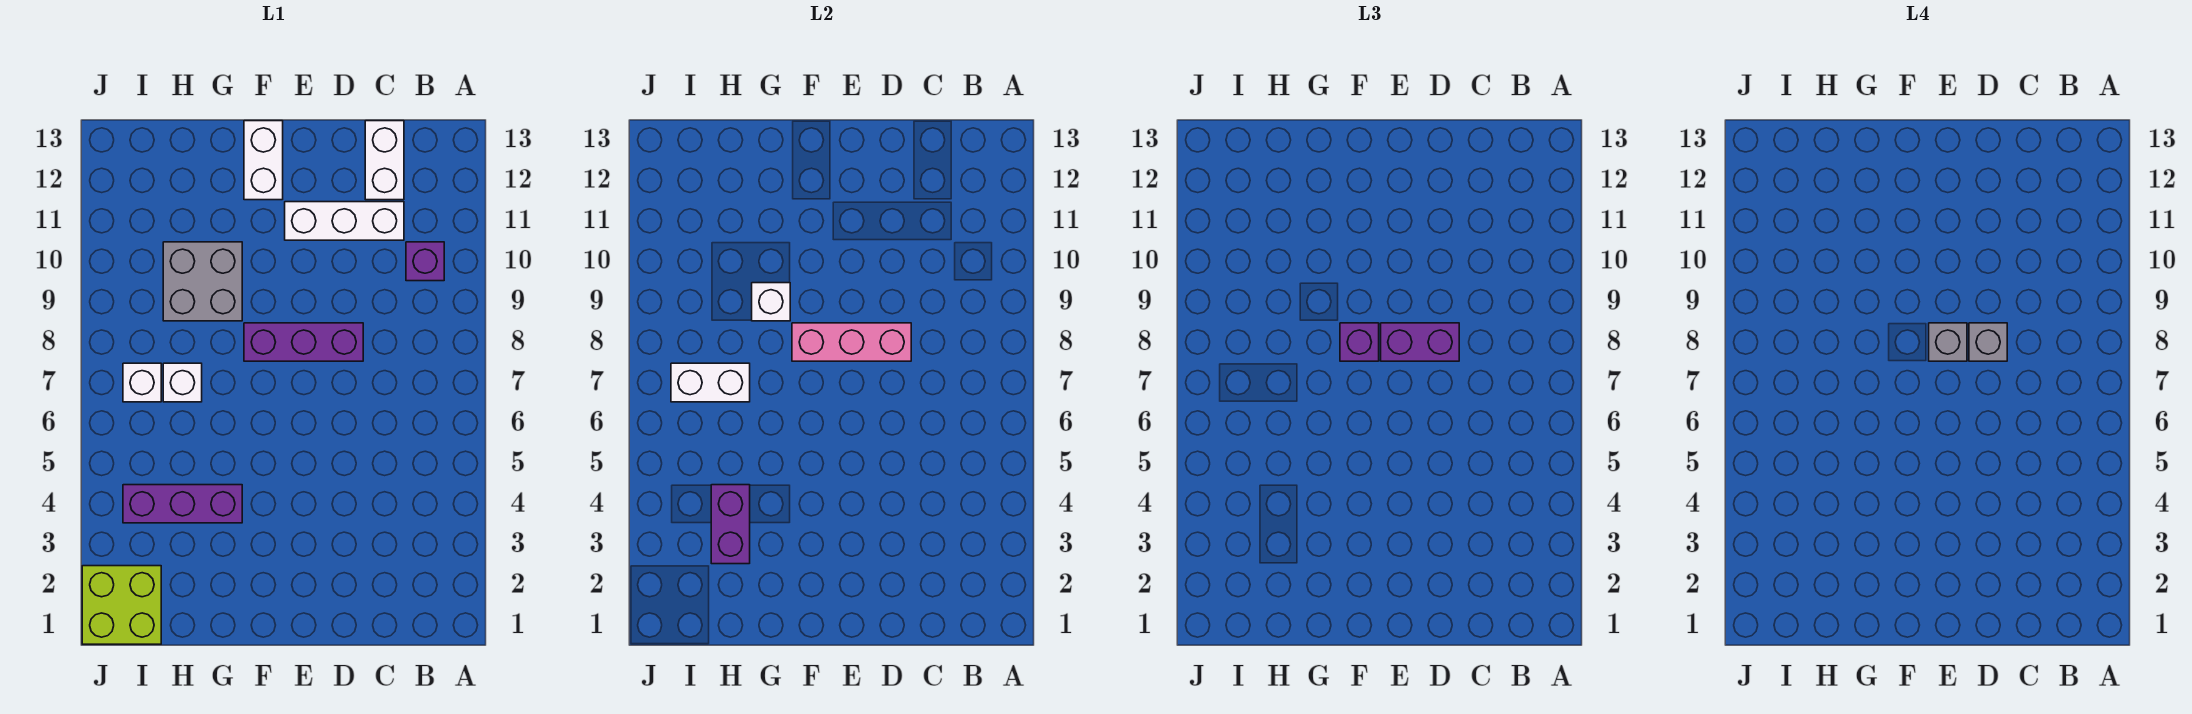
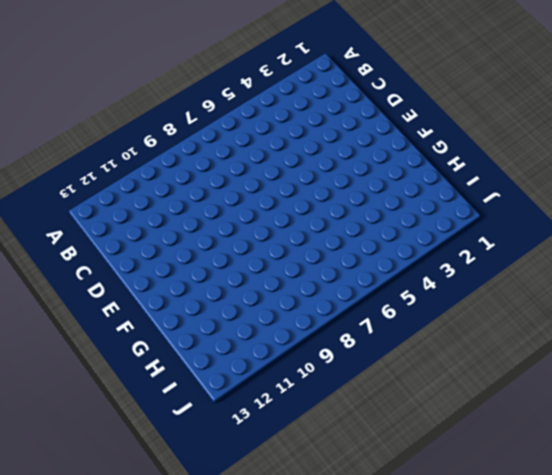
none -> purple brick B10 level 1
none -> white brick C11:E11 level 1
none -> white brick C12:C13 level 1

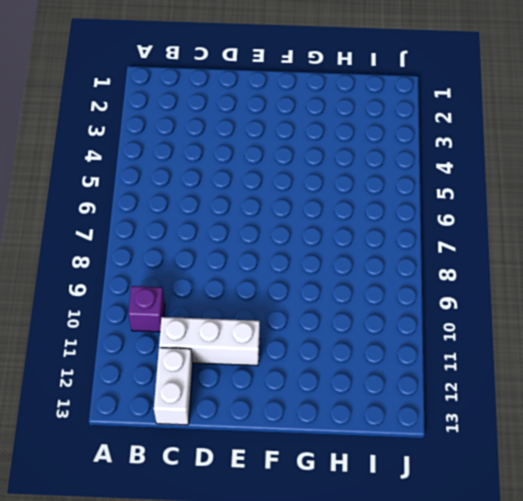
none -> purple brick D8:F8 level 1
none -> white brick F12:F13 level 1
none -> purple brick G4:I4 level 1

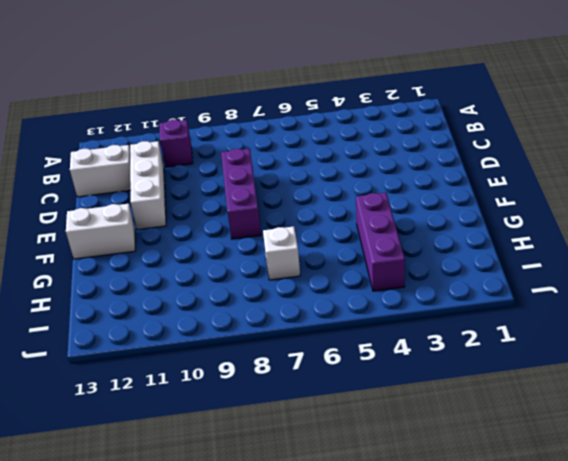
none -> grey brick G9:H10 level 1
none -> lime brick I1:J2 level 1
none -> white brick I7 level 1

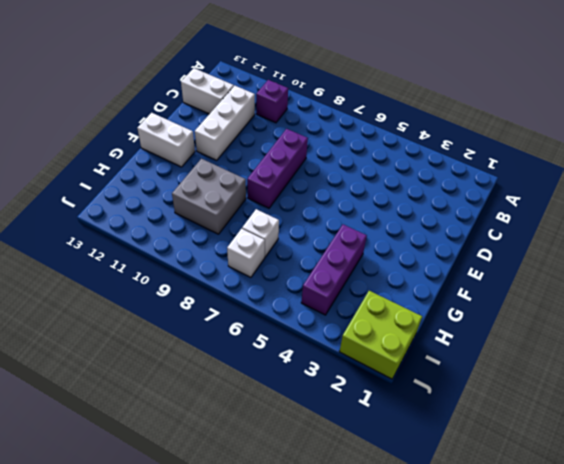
none -> pink brick D8:F8 level 2
none -> white brick G9 level 2
none -> purple brick H3:H4 level 2

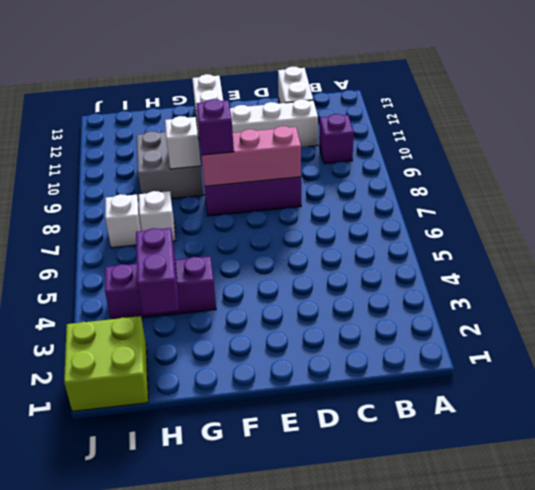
none -> white brick H7:I7 level 2
none -> purple brick D8:E8 level 3
none -> grey brick D8 level 4

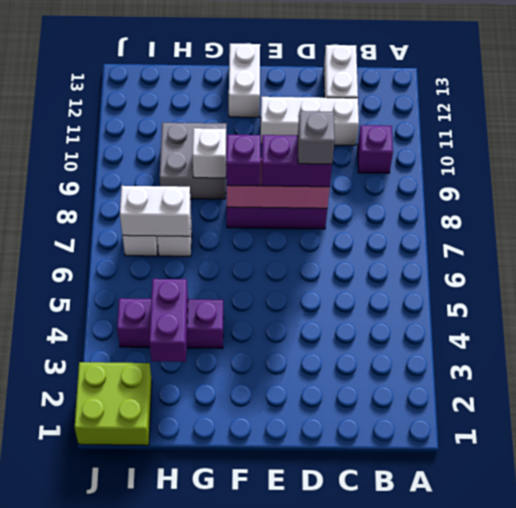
none -> grey brick E8 level 4

